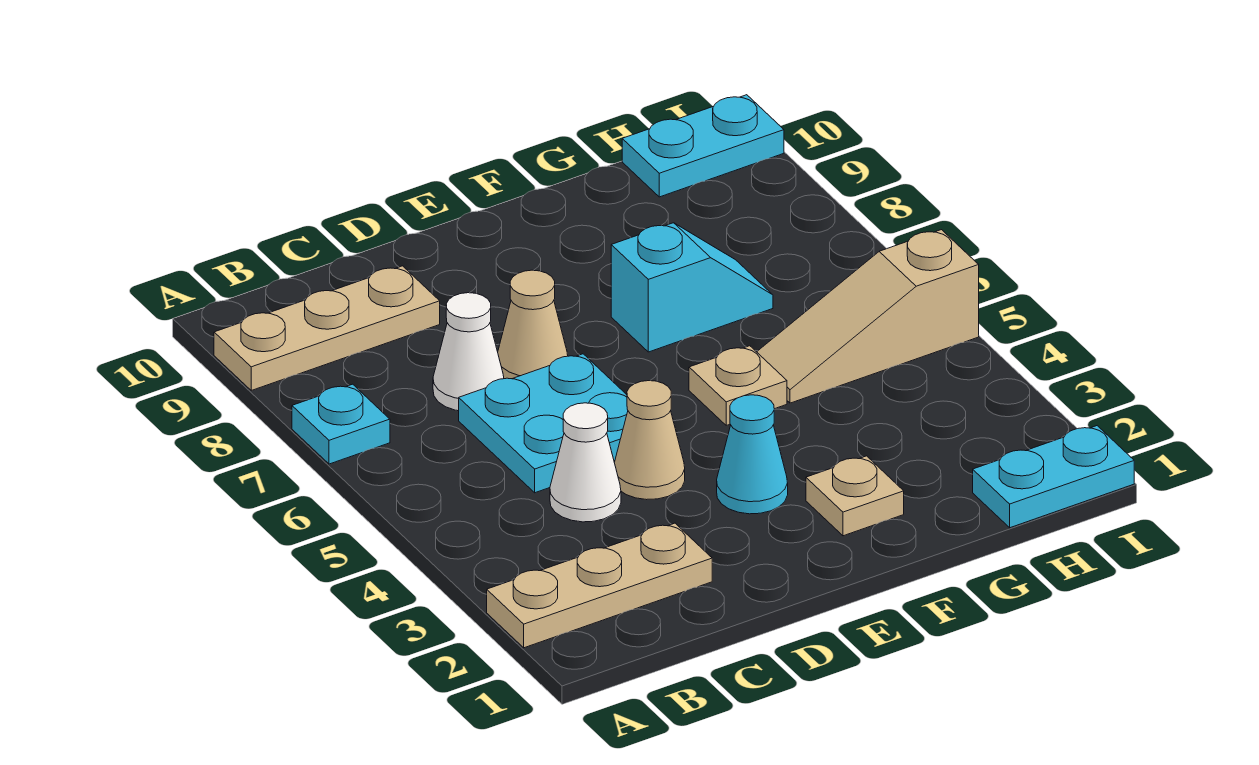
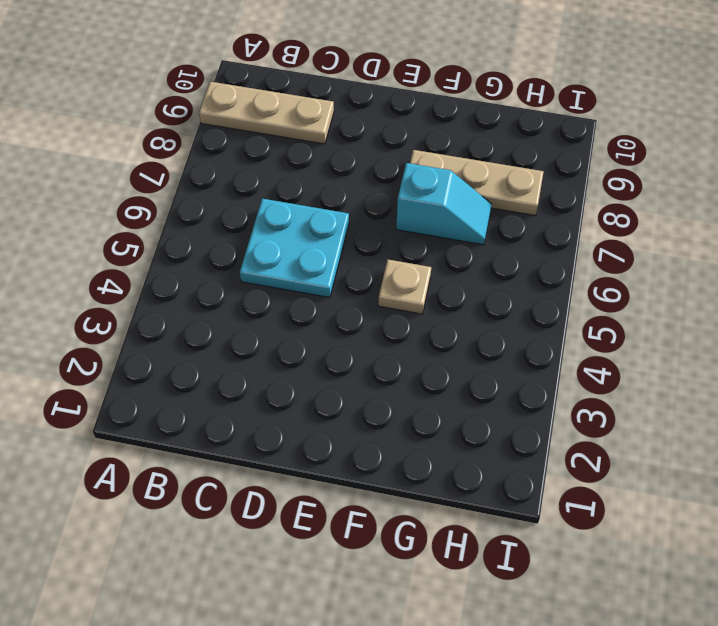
tan plate F8:H8 level 1 -> tan plate A2:C2 level 1
none -> cyan plate A7 level 1
none -> white cone C4 level 1
none -> white cone C7 level 1

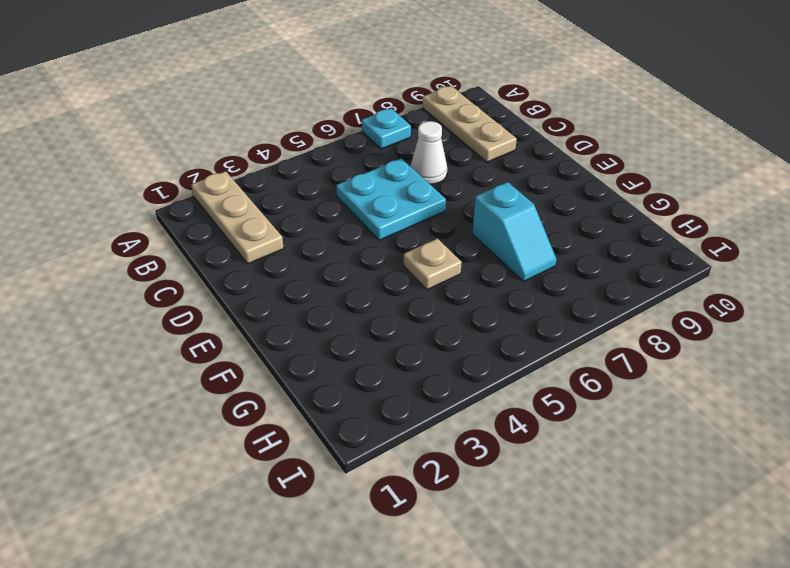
none -> white cone C4 level 1
none -> tan cone D4 level 1
none -> tan cone D7 level 1

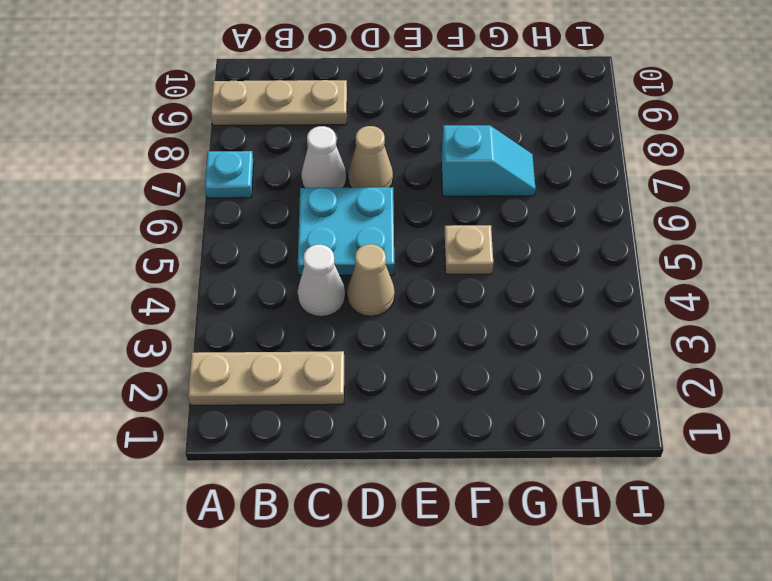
none -> cyan cone E3 level 1
none -> tan plate F2 level 1
none -> tan slope G5:I5 level 1 top I

